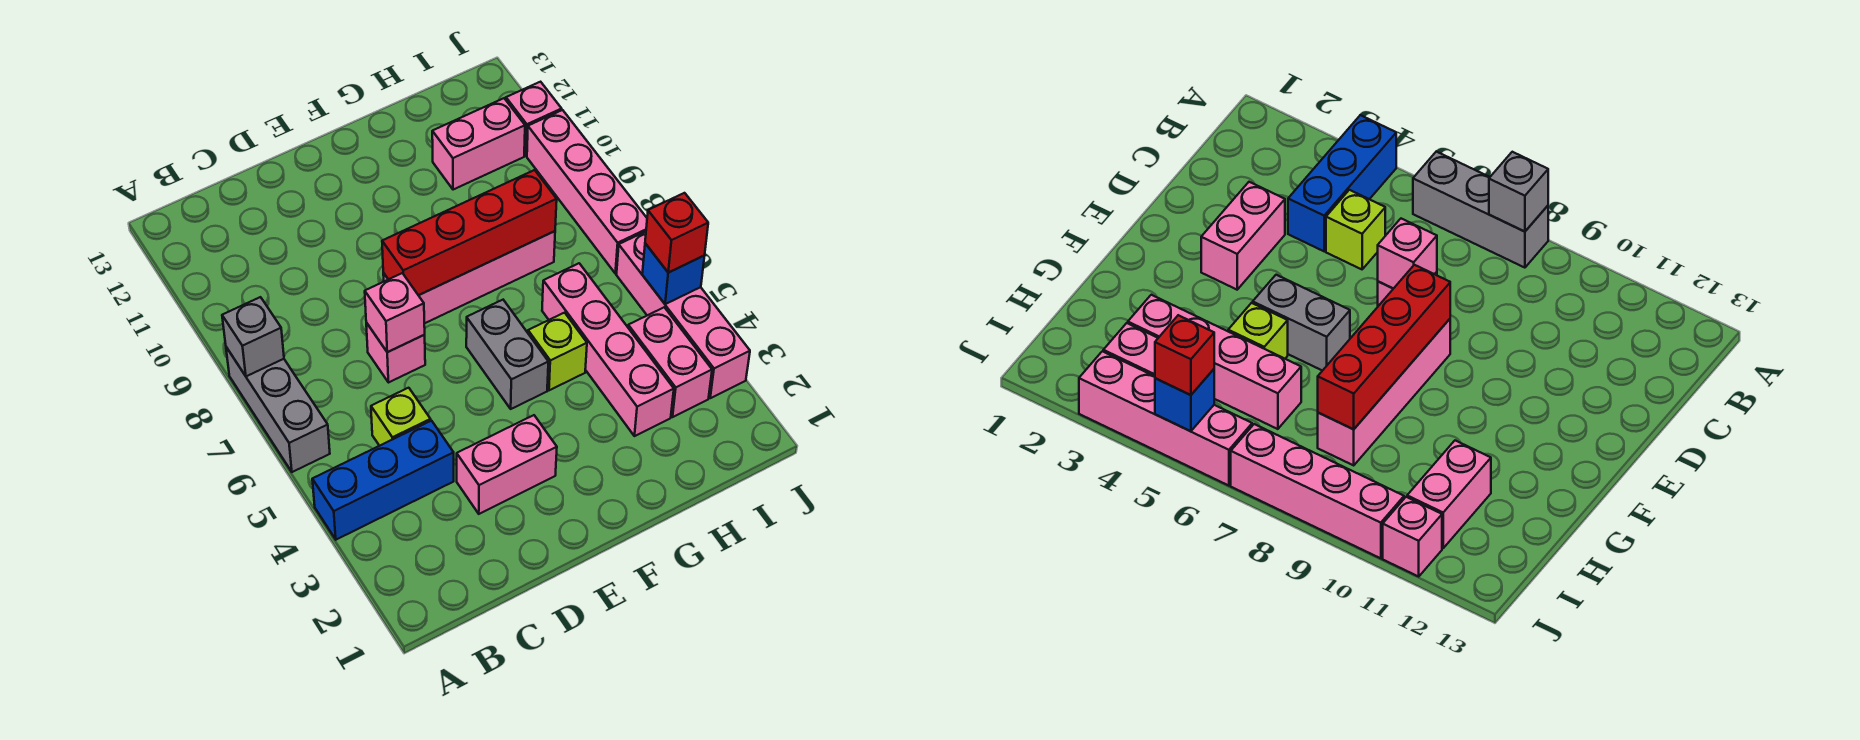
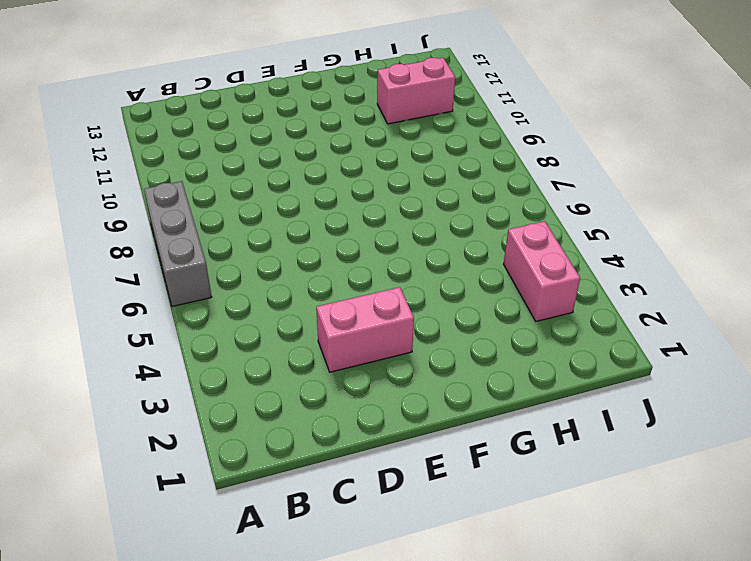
none -> blue brick A4:C4 level 1
none -> lime brick C5 level 1
none -> pink brick D7 level 1

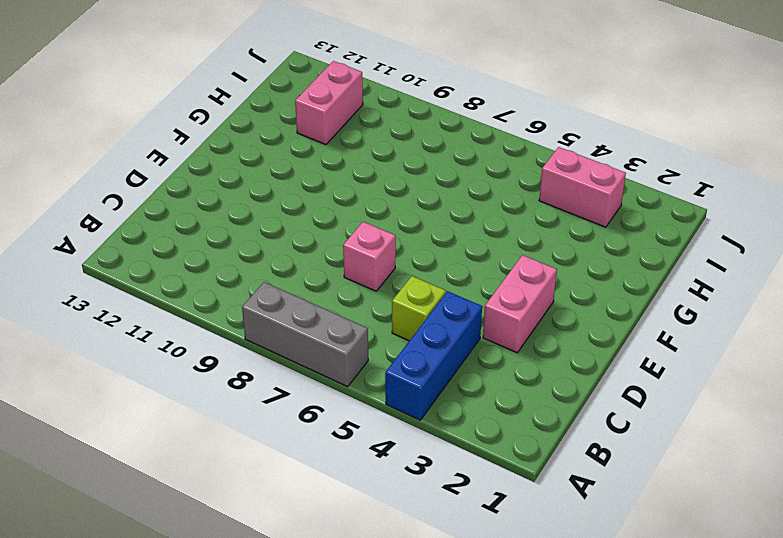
none -> pink brick E8:H8 level 1
none -> grey brick F5:F6 level 1
none -> lime brick G5 level 1

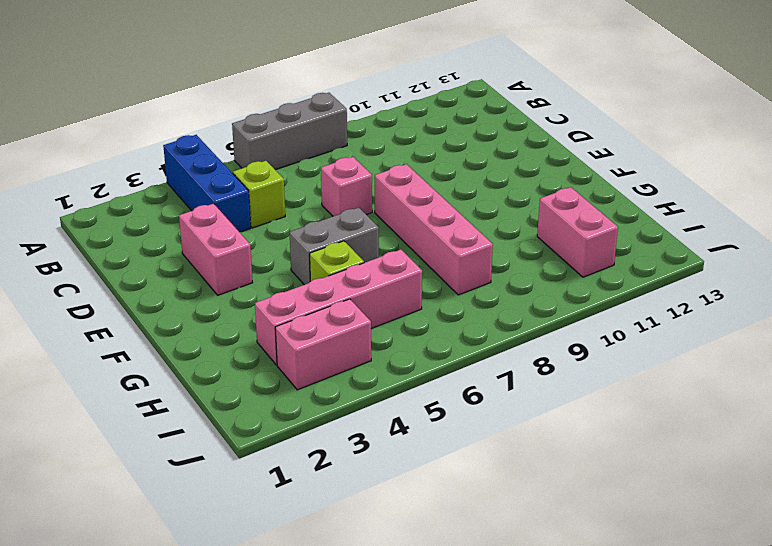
none -> pink brick J3:J6 level 1
none -> pink brick J7:J10 level 1
none -> pink brick J11 level 1

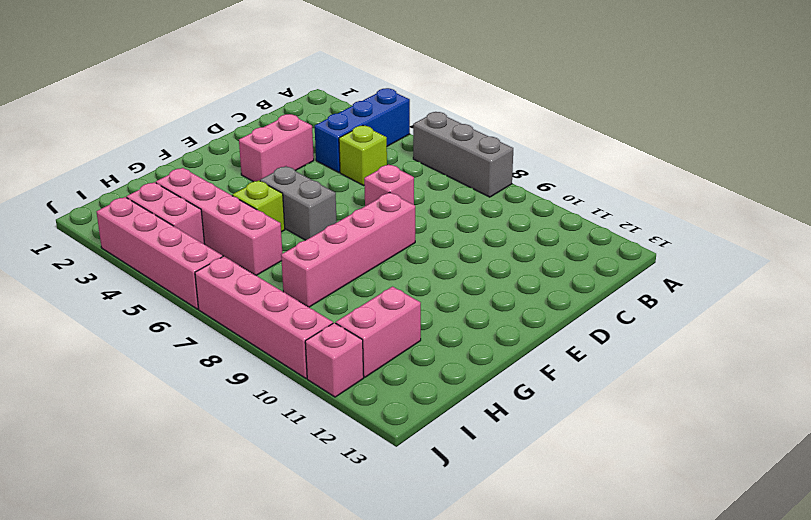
none -> grey brick A8 level 2
none -> pink brick D7 level 2
none -> red brick E8:H8 level 2

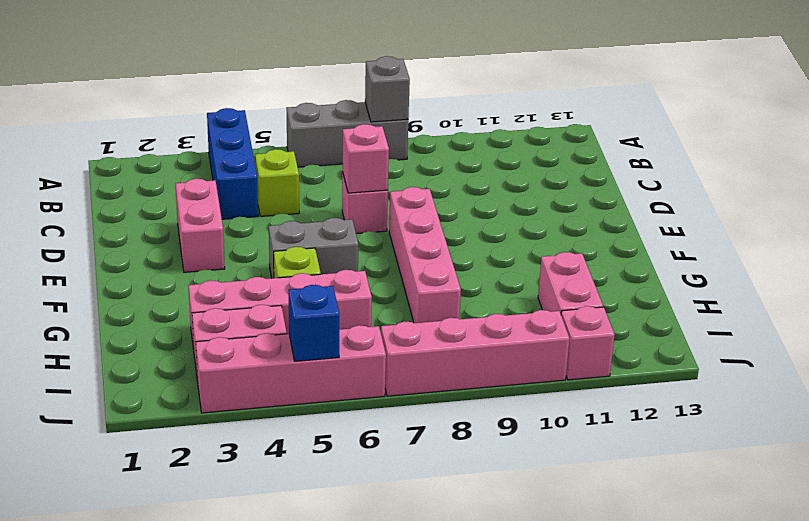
none -> red brick E8:H8 level 2
none -> red brick J5 level 3

